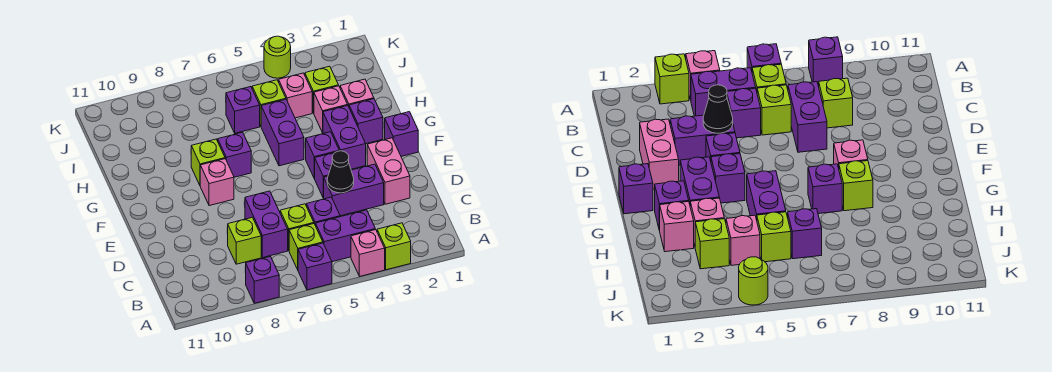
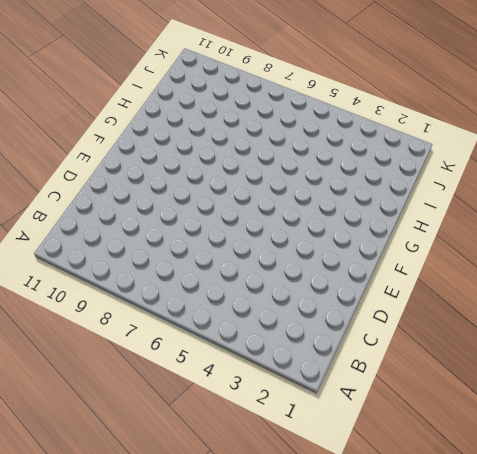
none -> lime brick A3 level 1
none -> pink brick A4 level 1
none -> purple brick A6 level 1

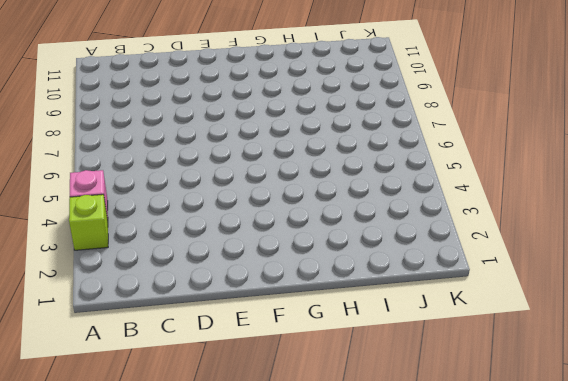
none -> purple brick A6 level 1
none -> purple brick A8 level 1
none -> purple brick B4:B5 level 1

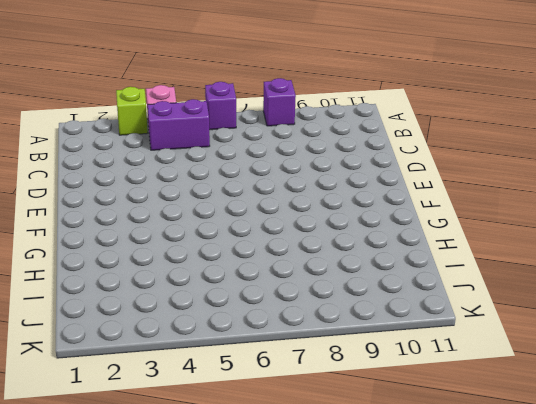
none -> lime brick B6 level 1
none -> purple brick C5 level 1
none -> lime brick C6 level 1

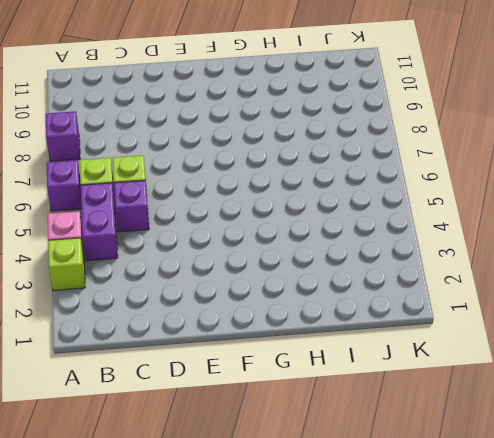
none -> purple brick C7:D7 level 1
none -> lime brick C8 level 1
none -> pink brick D2:E2 level 1

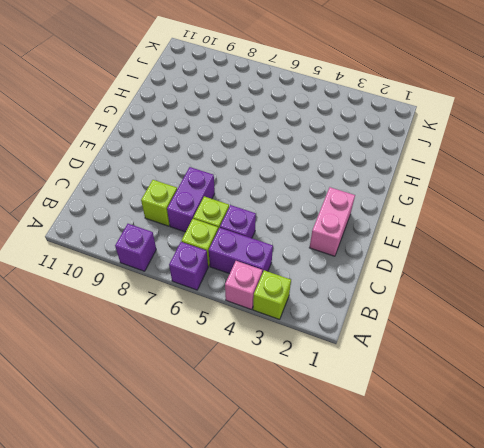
none -> purple brick D3:D4 level 1
none -> purple brick E4 level 1
none -> purple brick F1 level 1

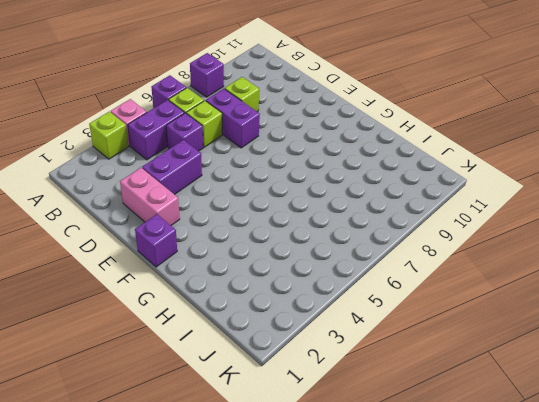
none -> purple brick E4 level 1
none -> purple brick F3:G3 level 1
none -> purple brick F4 level 1

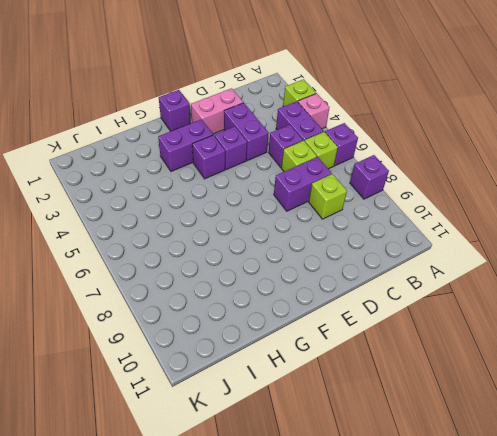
none -> pink brick F8 level 1
none -> purple brick G2 level 1
none -> purple brick G5:H5 level 1

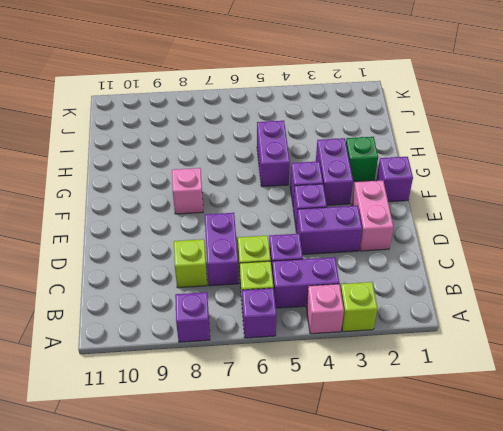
green brick G2 level 1 -> purple brick G2 level 1
none -> purple brick G7 level 1
none -> lime brick G8 level 1
none -> pink brick H2 level 1

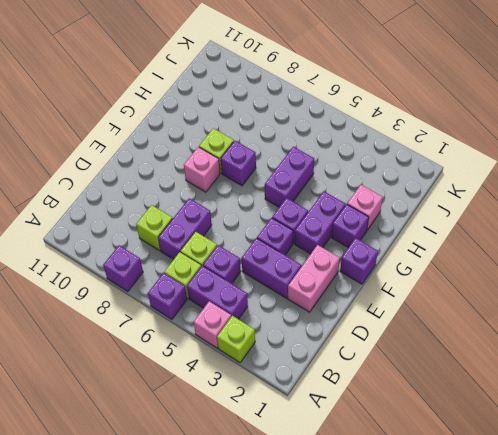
none -> pink brick H3 level 1
none -> lime brick I3 level 1
none -> pink brick I4 level 1

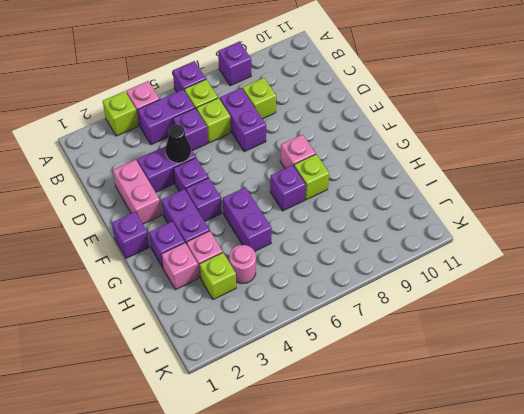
pink round brick I4 level 1 -> pink brick I4 level 1
none -> lime brick I5 level 1
none -> purple brick I6 level 1
none -> lime round brick K4 level 1

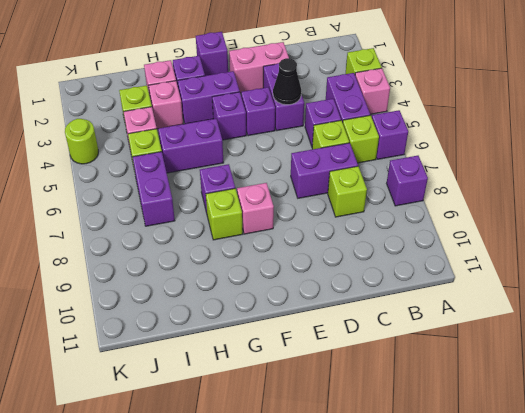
purple brick I6:I7 level 1 -> purple brick I6 level 1

